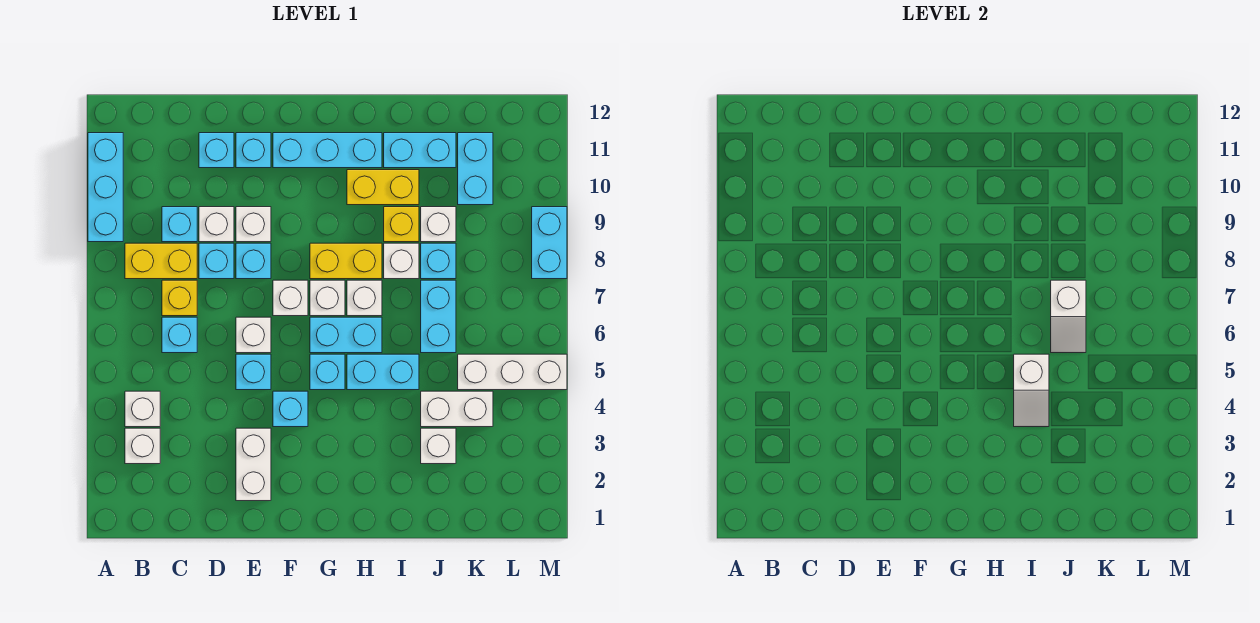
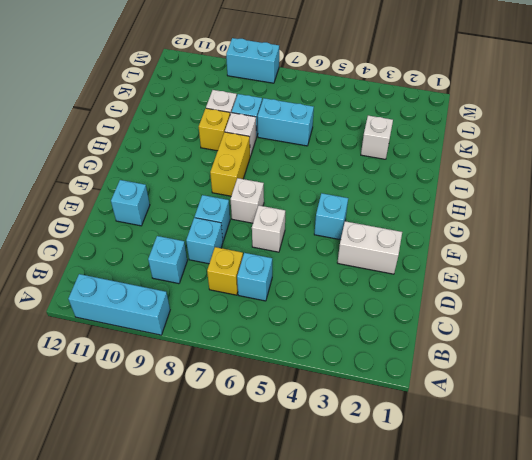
none -> white brick B3 level 1
none -> white brick B4 level 1
none -> yellow brick B8:C8 level 1
none -> white brick D9 level 1

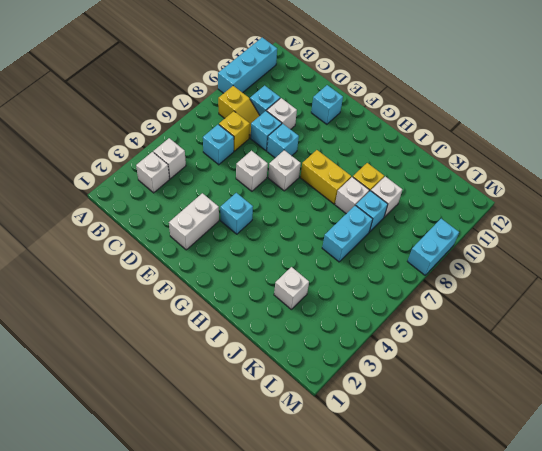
yellow slope B8:C8 level 1 top B -> yellow brick B8:C8 level 1
none -> cyan brick D11 level 1
none -> cyan brick E5 level 1
none -> white brick E9 level 1
none -> cyan brick F11:H11 level 1

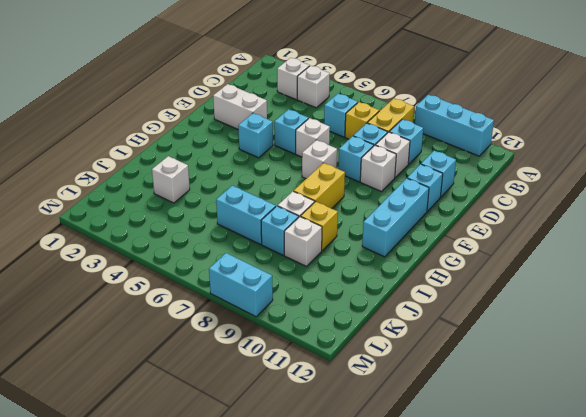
none -> cyan brick G5 level 1
none -> cyan brick G6:H6 level 1
none -> white brick G7 level 1
none -> cyan brick H5:I5 level 1

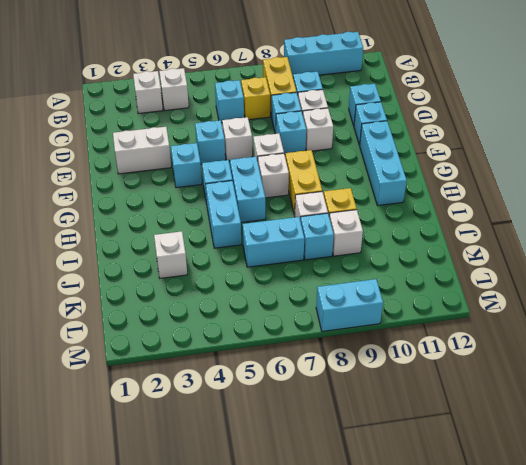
none -> white brick H7 level 1
none -> yellow brick H10:I10 level 1
none -> cyan brick I11:J11 level 1
none -> white brick J4:K4 level 1

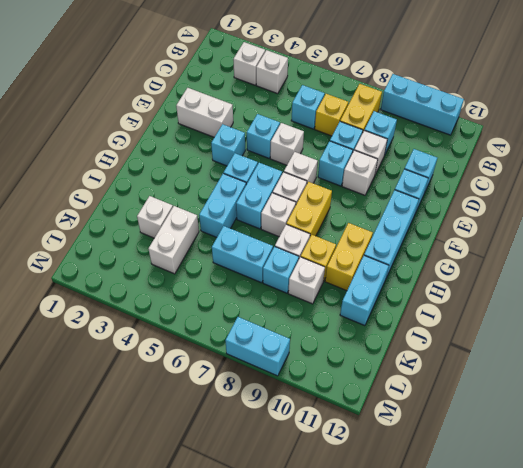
none -> white brick K5:M5 level 1
none -> cyan brick K10:K11 level 1
none -> white slope I4:I5 level 2 top 5
none -> white slope J6:J7 level 2 top 7

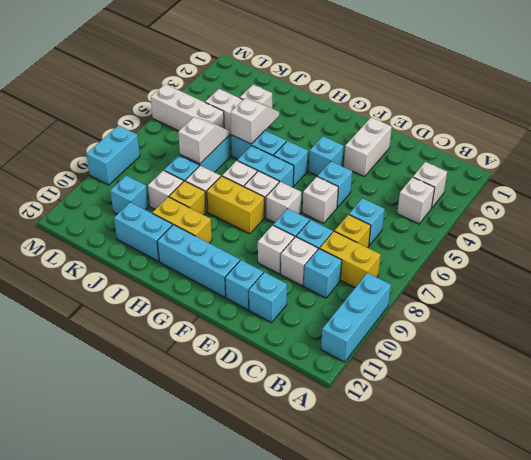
cyan brick K10 level 1 -> cyan brick K10:K11 level 1

